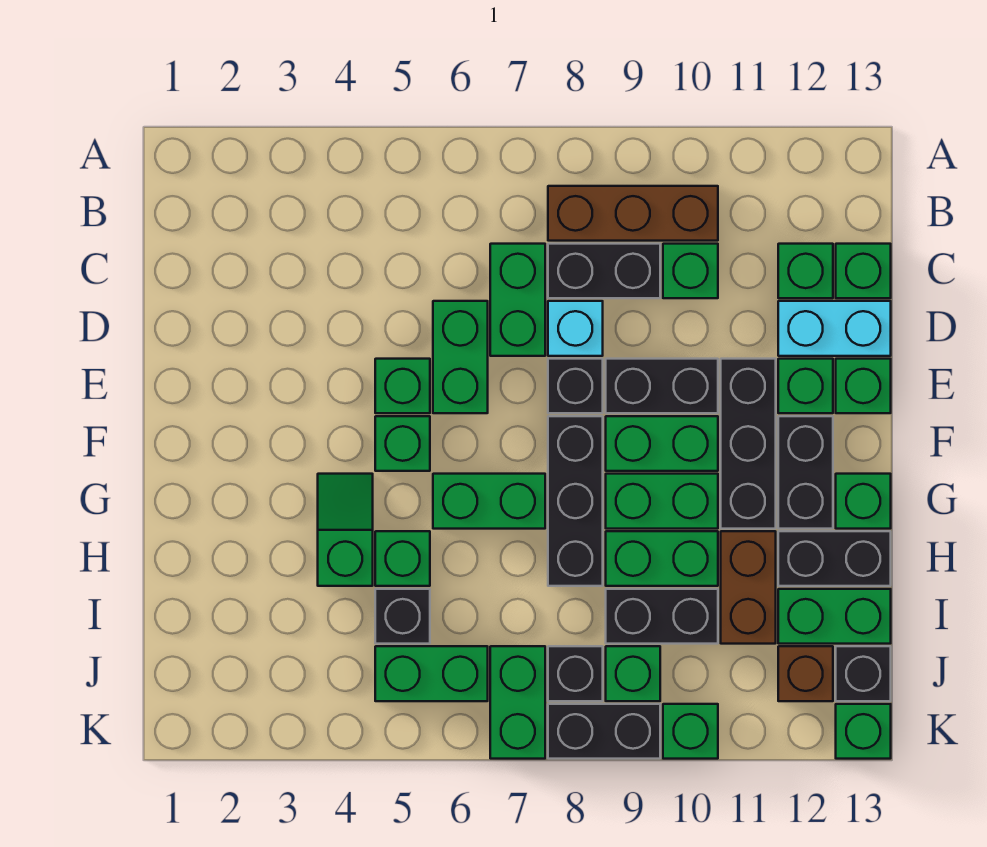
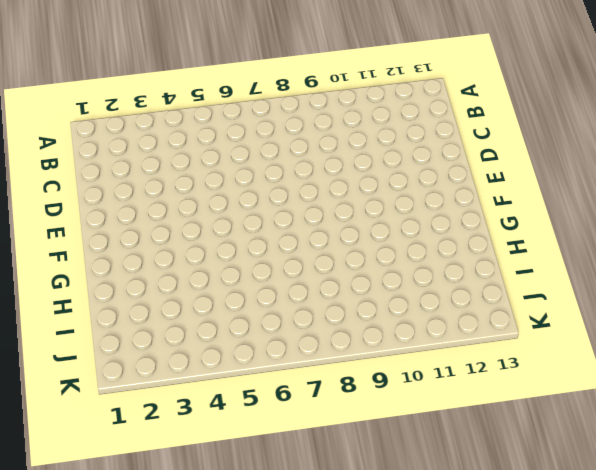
none -> brown brick B8:B10 level 1
none -> green brick C7:D7 level 1
none -> black brick C8:C9 level 1
none -> green brick C10 level 1

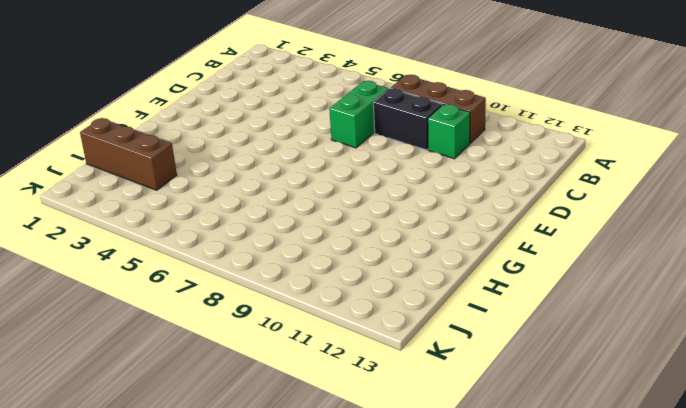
brown brick I1:I3 level 1 -> none
none -> green brick C12 level 1
none -> green brick C13 level 1
none -> green brick D6:E6 level 1
none -> cyan brick D8 level 1

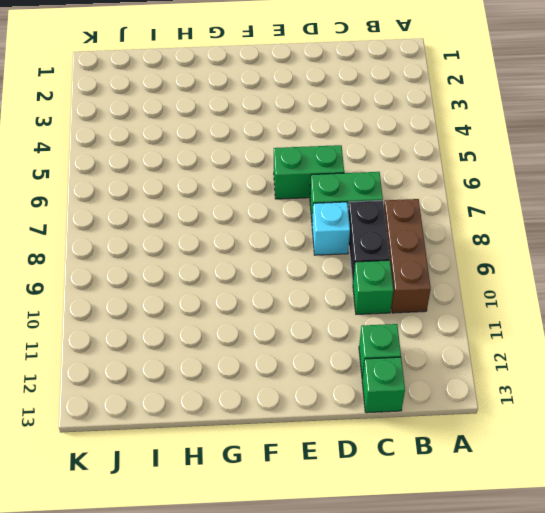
none -> cyan brick D12:D13 level 1
none -> green brick E5 level 1
none -> black brick E8 level 1
none -> black brick E9:E10 level 1

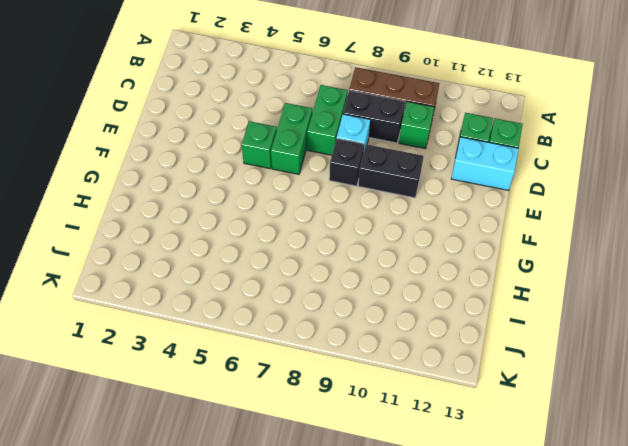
none -> black brick E11:G11 level 1
none -> green brick E12 level 1
none -> green brick E13 level 1
none -> green brick F5 level 1

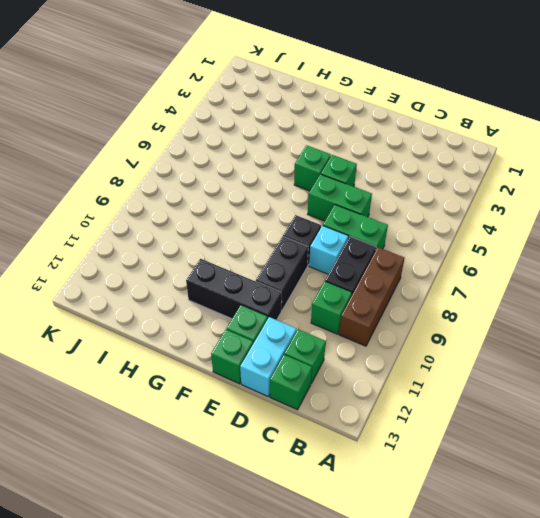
none -> black brick F8:H8 level 1
none -> green brick F9:F10 level 1
none -> black brick F12:G12 level 1
none -> green slope G4:H4 level 1 top H

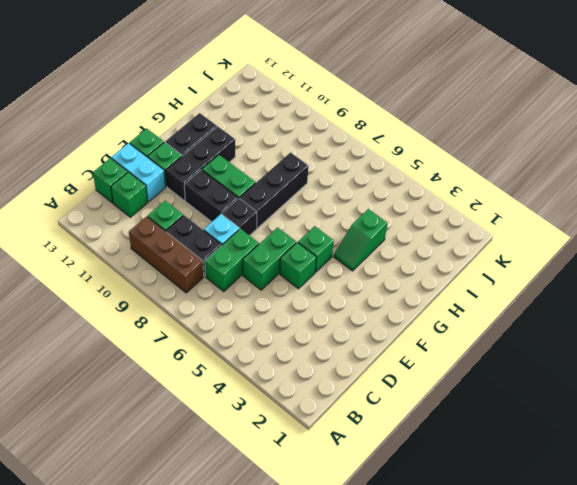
none -> green brick G6:G7 level 1
none -> green brick G9:G10 level 1
none -> green brick G13 level 1
none -> green brick H5 level 1

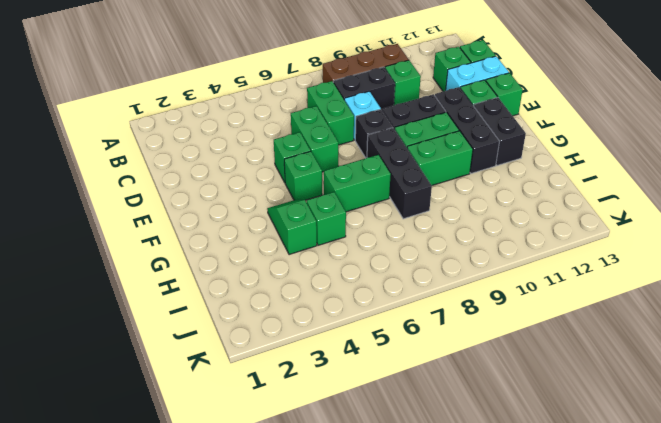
none -> green brick G13 level 1
none -> green brick H9:H10 level 1
none -> brown brick H11:I11 level 1
none -> black brick H12:H13 level 1

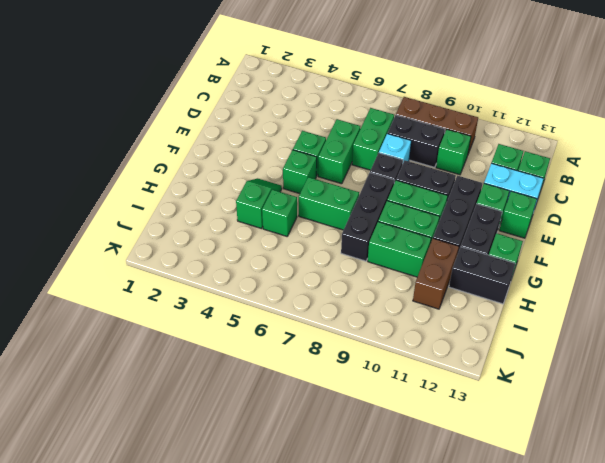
none -> black brick I5 level 1
none -> black brick I9:I10 level 1
none -> green brick I12:I13 level 1
none -> green brick J5:J6 level 1

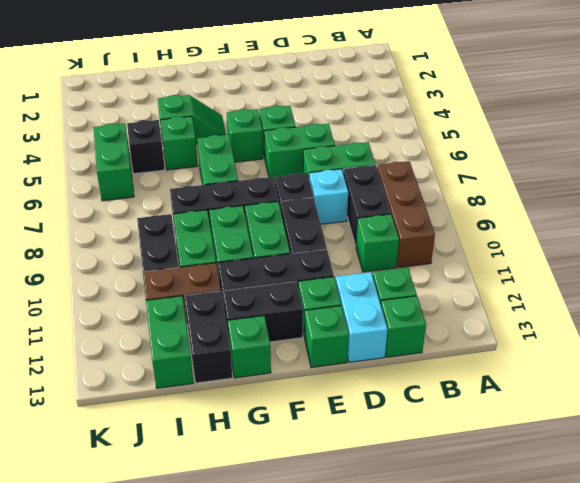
none -> green brick J7:K7 level 1
none -> black brick J8 level 1
none -> green brick J9 level 1
none -> brown brick J12 level 1

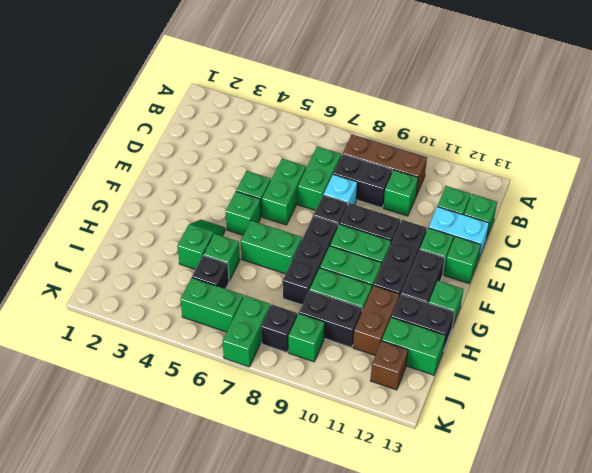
none -> black brick J13 level 1
none -> black brick K8:K9 level 1
none -> green brick K10 level 1
none -> green brick K13 level 1

